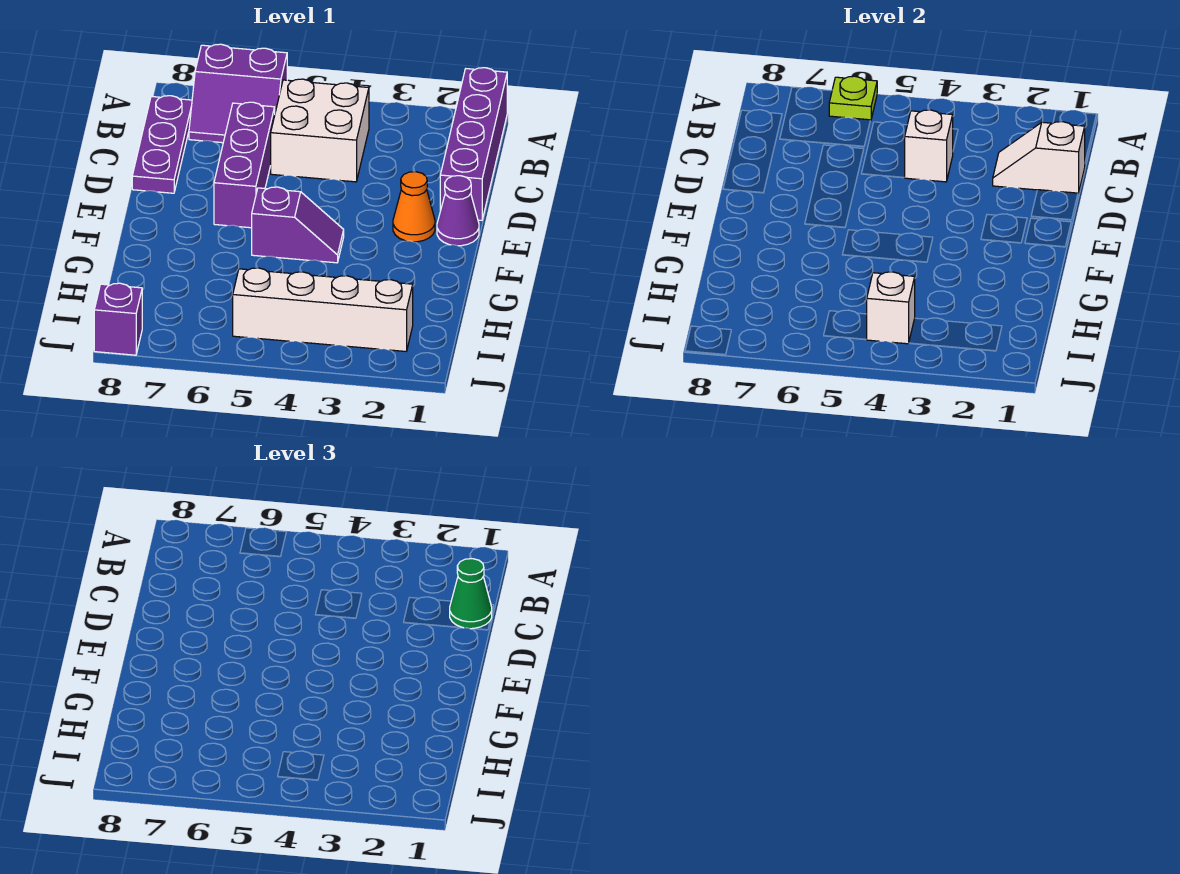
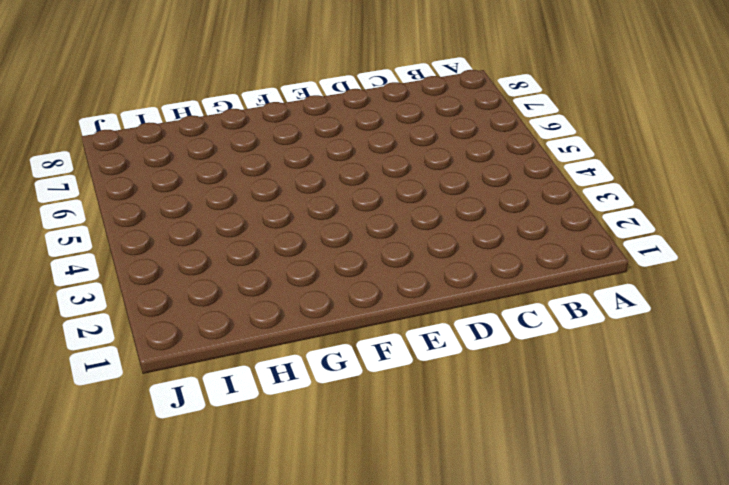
none -> purple brick A1:D1 level 1
none -> purple slope A6:B7 level 1 top A
none -> white brick B4:C5 level 1

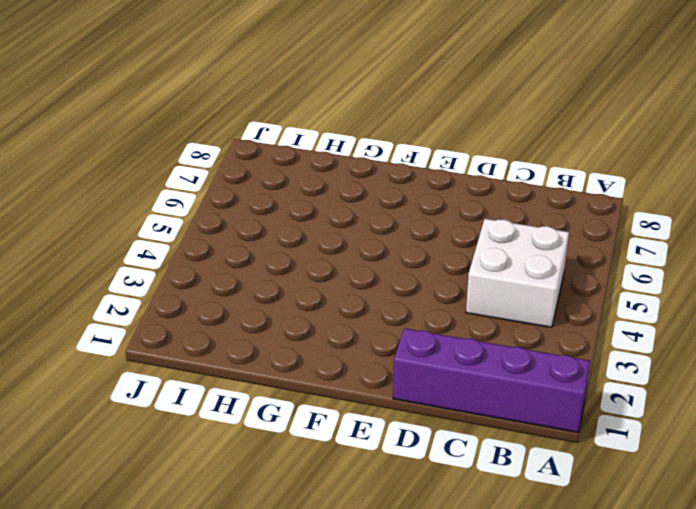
none -> purple slope A6:B7 level 1 top A
none -> purple plate B8:D8 level 1
none -> purple brick C6:E6 level 1

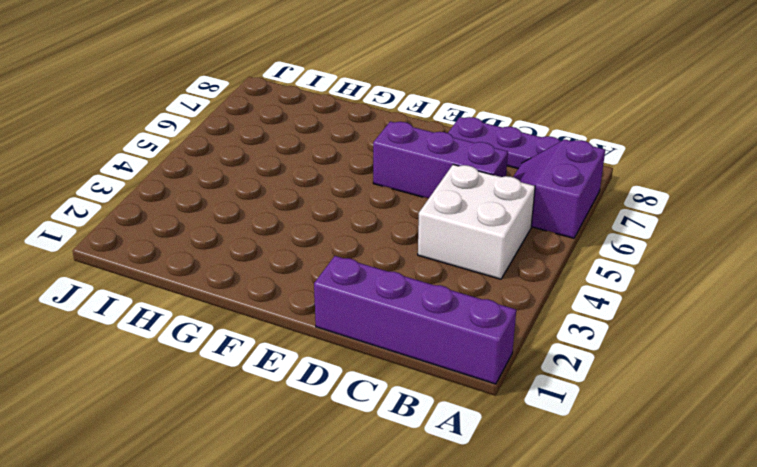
none -> purple cone E1 level 1
none -> orange cone E2 level 1
none -> purple slope F4:F5 level 1 top 5

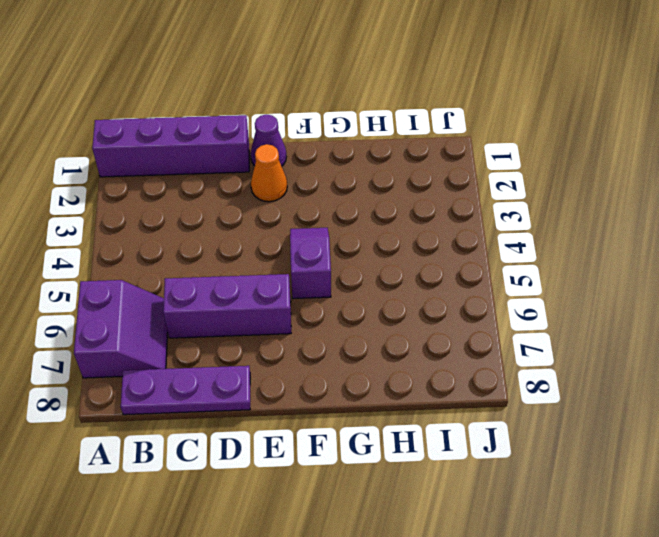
none -> white brick B4:C5 level 1
none -> white brick I2:I5 level 1
none -> purple brick J8 level 1

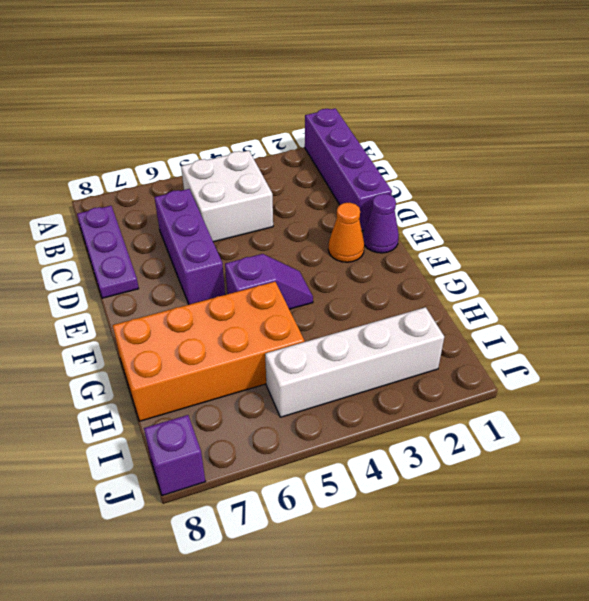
orange brick G5:H8 level 1 -> none
none -> purple slope A6:B7 level 1 top A
none -> lime plate A6 level 2
none -> white slope C1:C2 level 2 top 1

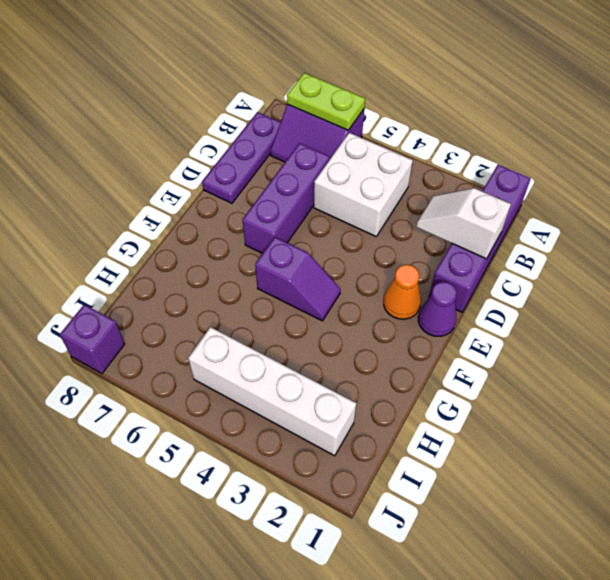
lime plate A6:A7 level 2 -> lime plate A6 level 2
none -> white brick C4 level 2
none -> white brick I4 level 2
none -> green cone C1 level 3

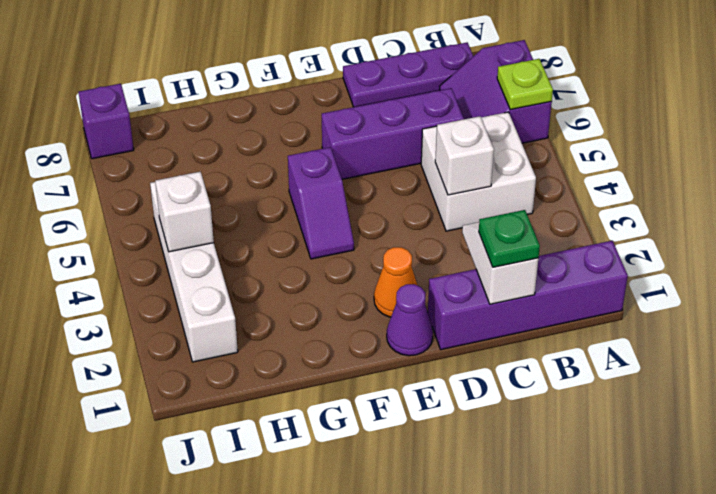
green plate C1 level 3 -> green cone C1 level 3

